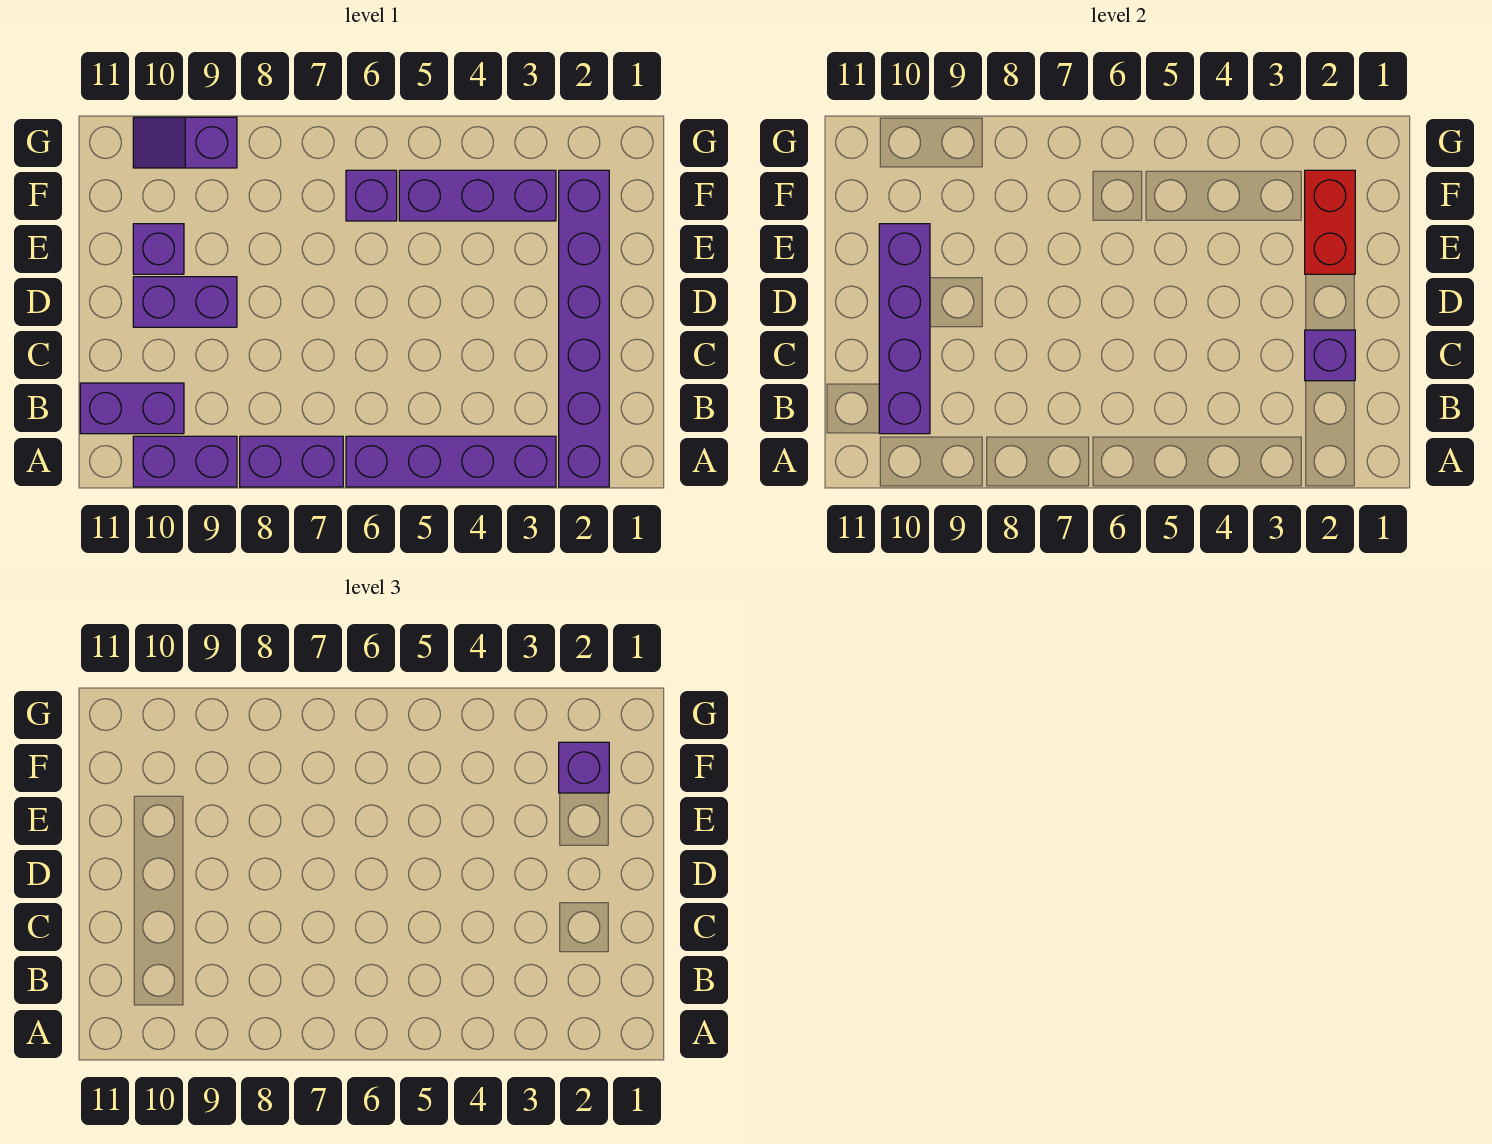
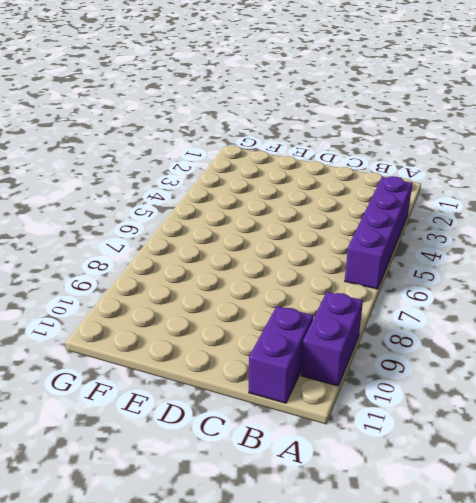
none -> purple brick A2:F2 level 1
none -> purple brick A7:A8 level 1
none -> purple brick D9:D10 level 1

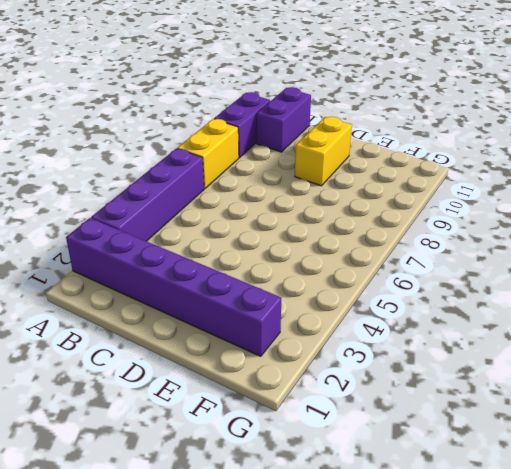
yellow brick A7:A8 level 1 -> purple brick A7:A8 level 1
yellow brick D9:D10 level 1 -> purple brick D9:D10 level 1
none -> purple brick E10 level 1
none -> purple brick F3:F5 level 1
none -> purple brick F6 level 1

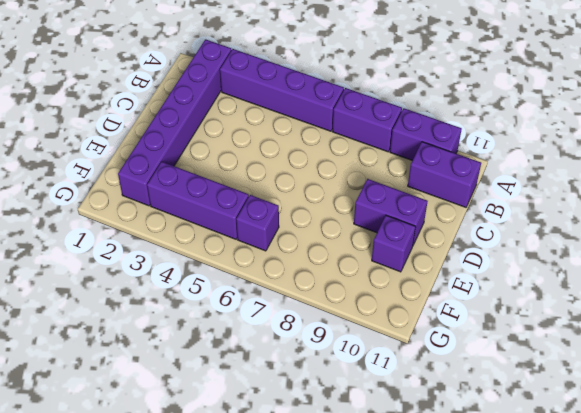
none -> purple slope G9:G10 level 1 top 9
none -> purple brick B10:E10 level 2
none -> purple brick C2 level 2

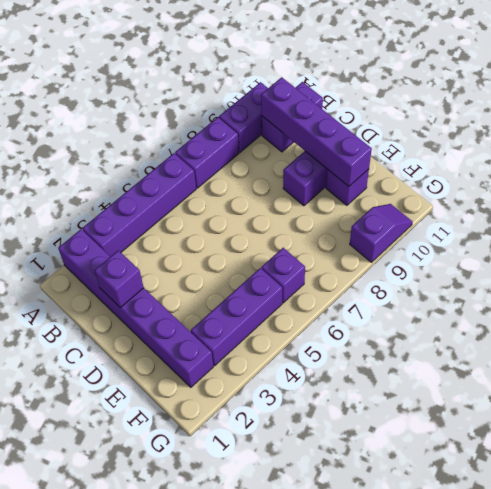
none -> red brick E2:F2 level 2
none -> purple brick F2 level 3

